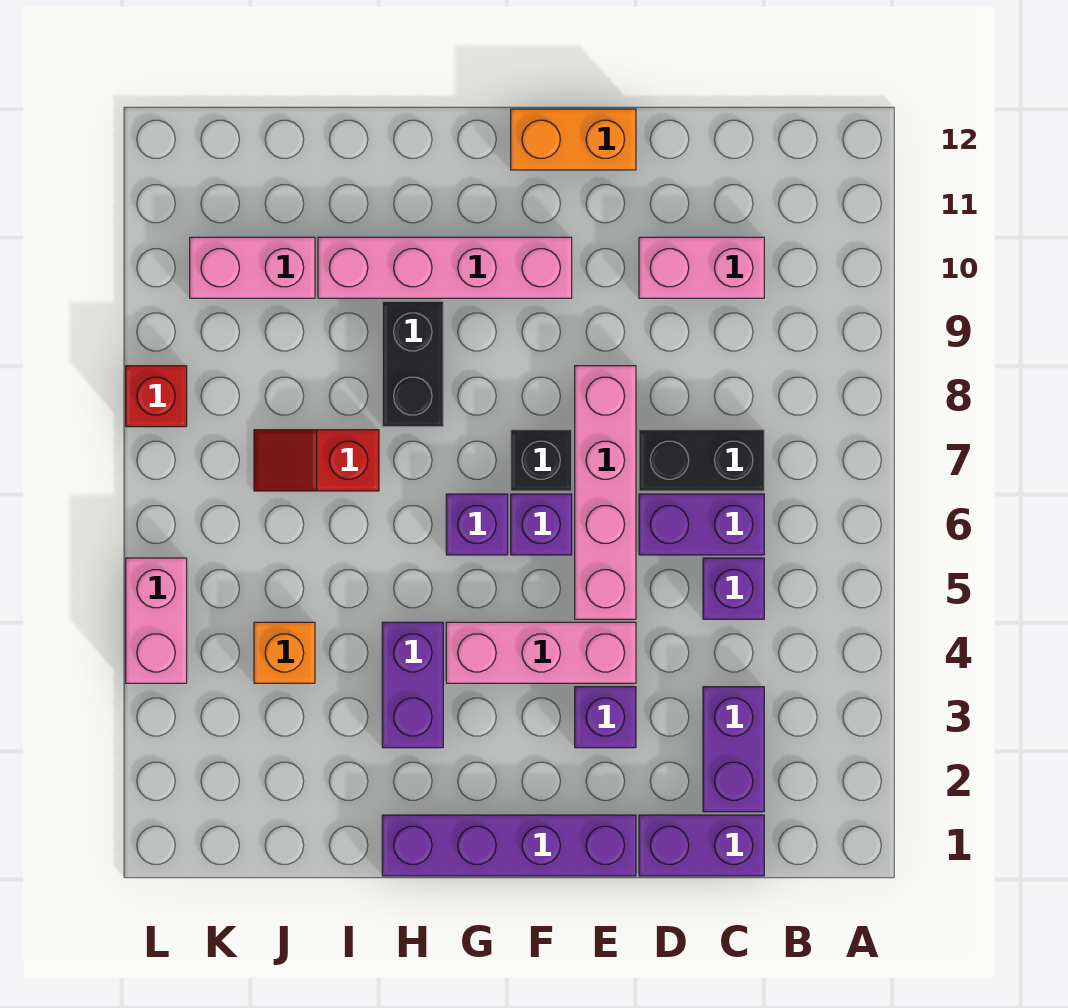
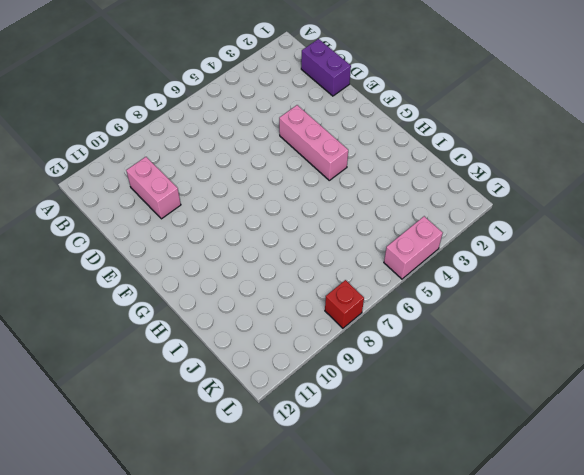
none -> purple brick C2:C3 level 1
none -> purple brick C5 level 1
none -> purple brick C6:D6 level 1

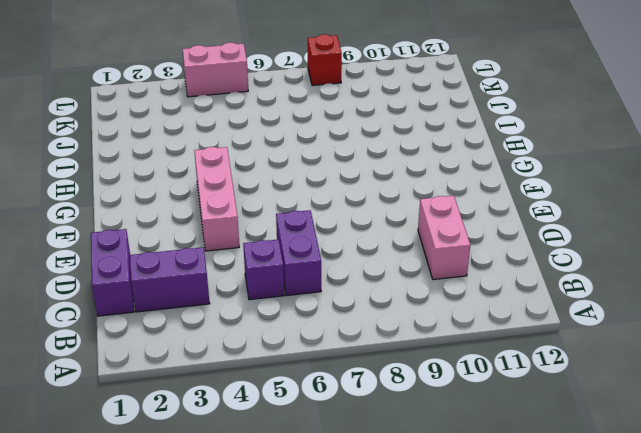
none -> black brick C7:D7 level 1
none -> purple brick E1:H1 level 1
none -> purple brick E3 level 1

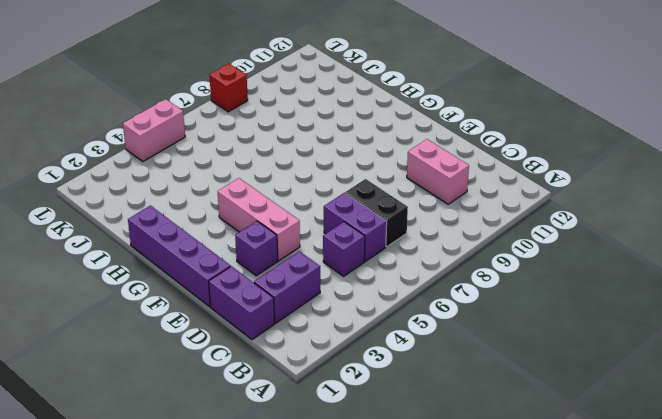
none -> pink brick E5:E8 level 1
none -> orange brick E12:F12 level 1
none -> purple brick F6 level 1

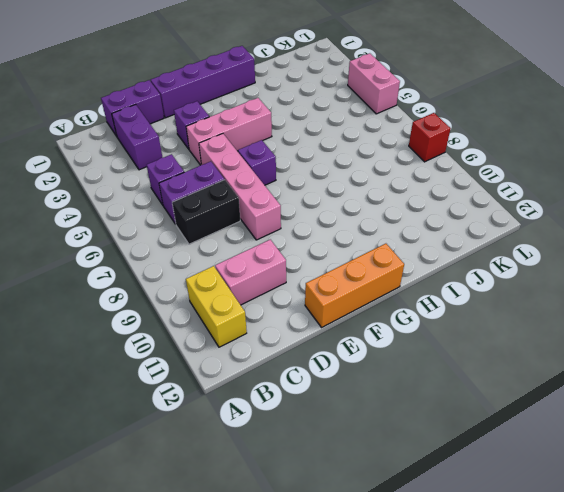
yellow brick B10:B11 level 1 -> none
orange brick E12:G12 level 1 -> orange brick E12:F12 level 1
none -> black brick F7 level 1
none -> pink brick F10:I10 level 1
none -> purple brick G6 level 1

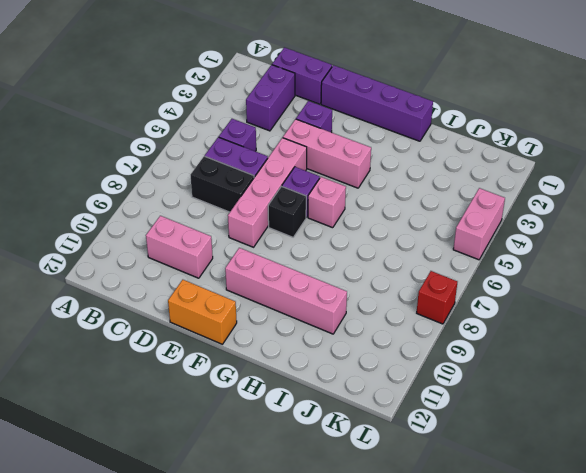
pink brick G6 level 1 -> purple brick G6 level 1
none -> purple brick H3:H4 level 1
none -> black brick H8:H9 level 1
none -> red slope I7:J7 level 1 top I

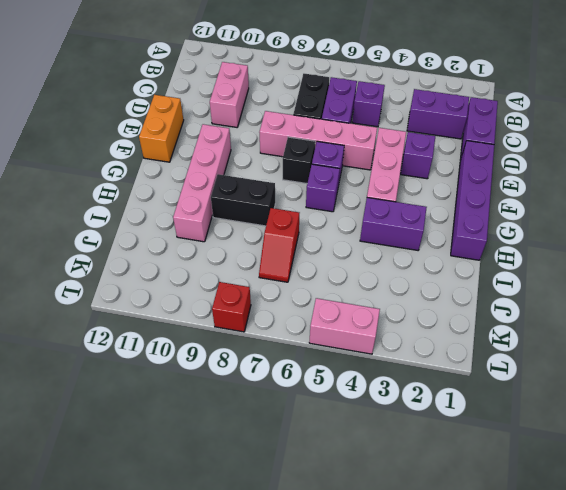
none -> orange brick J4 level 1
none -> pink brick J10:K10 level 1

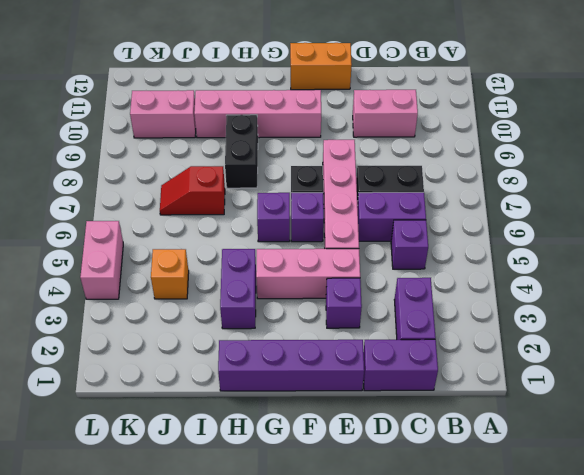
none -> red brick L8 level 1

